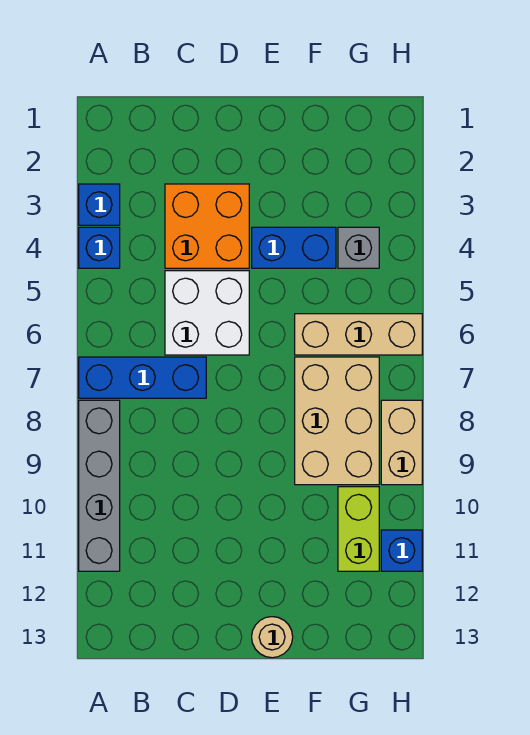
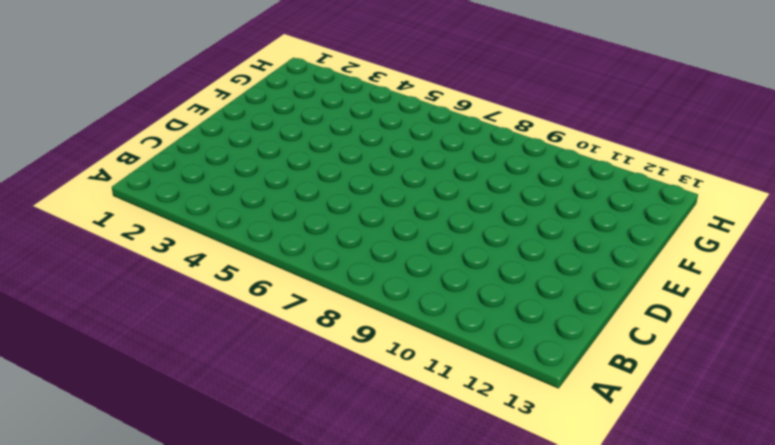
none -> blue brick A3 level 1
none -> blue brick A4 level 1
none -> blue brick A7:C7 level 1

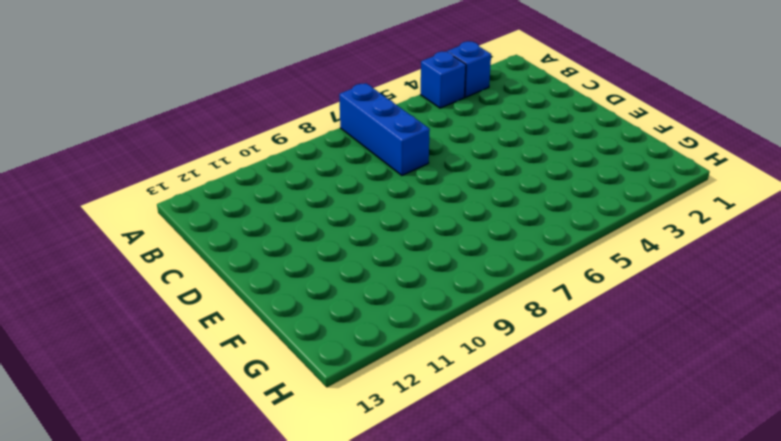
none -> grey brick A8:A11 level 1
none -> orange brick C3:D4 level 1
none -> white brick C5:D6 level 1

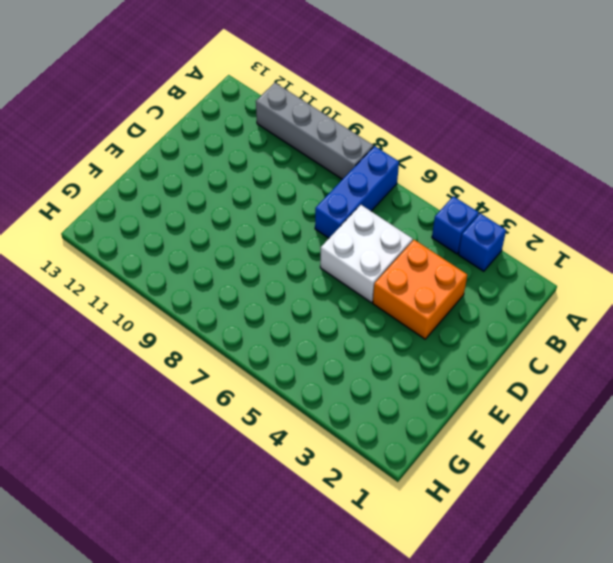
none -> blue brick E4:F4 level 1
none -> tan round brick E13 level 1
none -> tan brick F6:H6 level 1

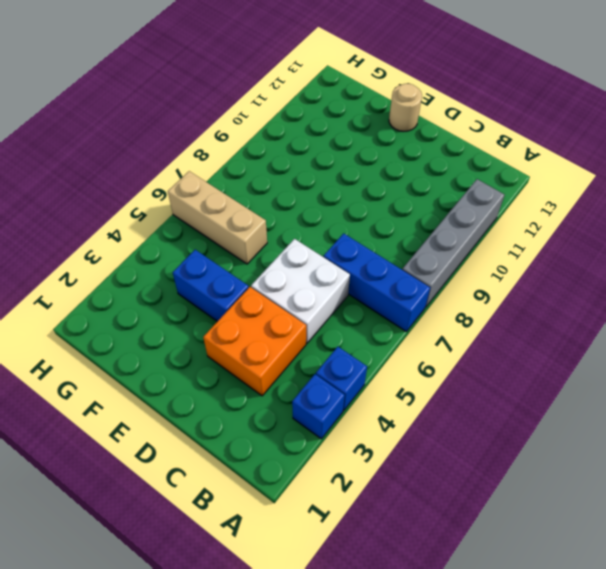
none -> tan brick F7:G9 level 1
none -> grey brick G4 level 1
none -> lime brick G10:G11 level 1

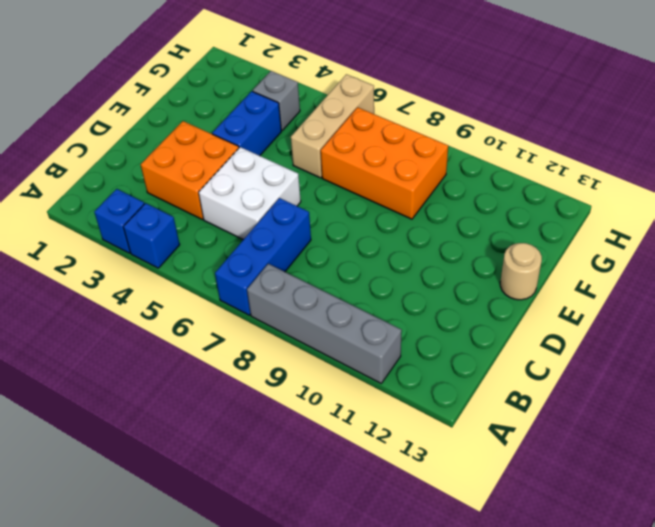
orange brick F7:G9 level 1 -> tan brick F7:G9 level 1
none -> lime brick G10:G11 level 1
none -> tan brick H8:H9 level 1
none -> blue brick H11 level 1

